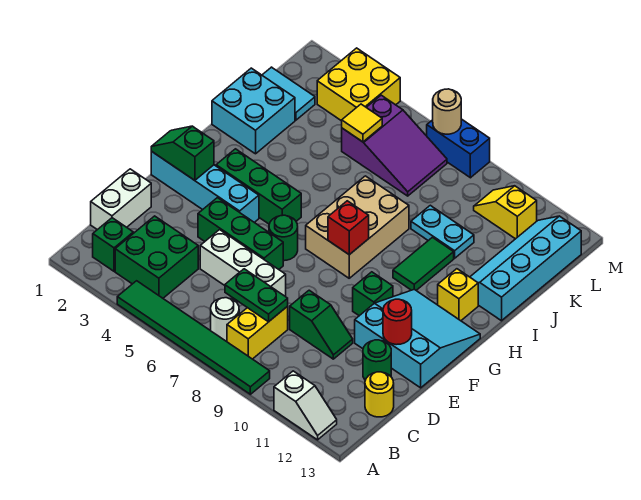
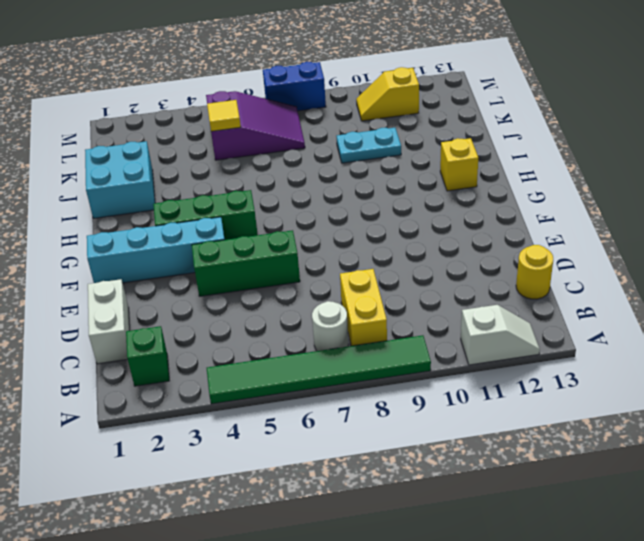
none -> green brick B3:C4 level 1
none -> white brick D5:D7 level 1
none -> green slope D9:D10 level 1 top 9
none -> green round brick D12 level 1

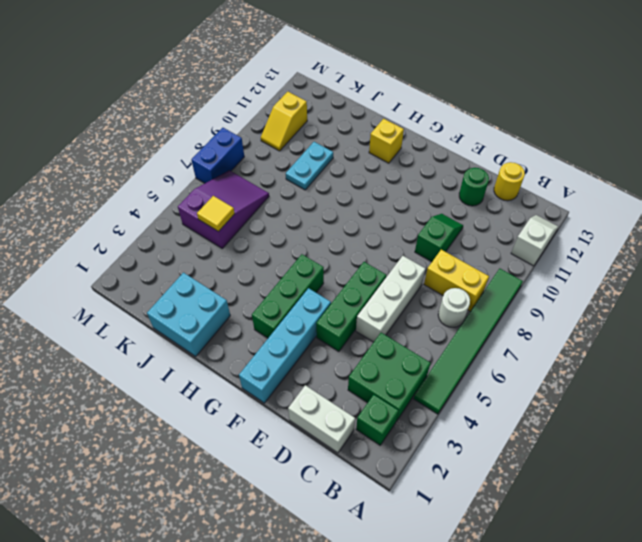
none -> cyan slope E11:G13 level 1 top E
none -> green round brick F6 level 1
none -> green brick F10 level 1
none -> tan brick G7:I8 level 1

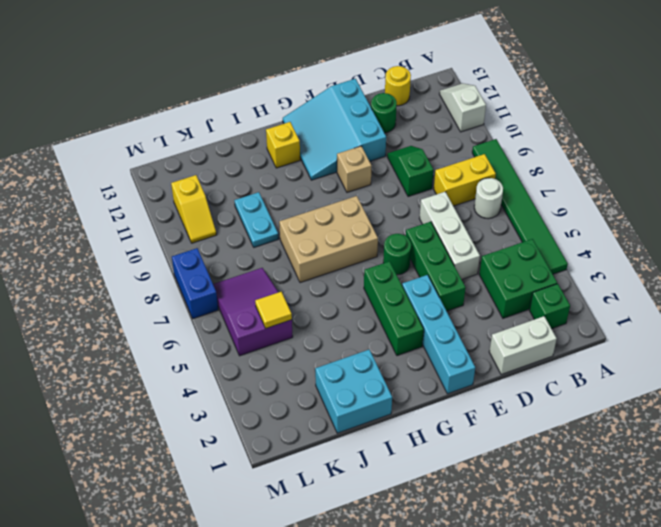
tan brick F10 level 1 -> green brick F10 level 1
none -> green tile H10:I10 level 1
none -> cyan slope I12:L13 level 1 top 13
none -> cyan tile K1:K2 level 1
none -> yellow brick L3:M4 level 1

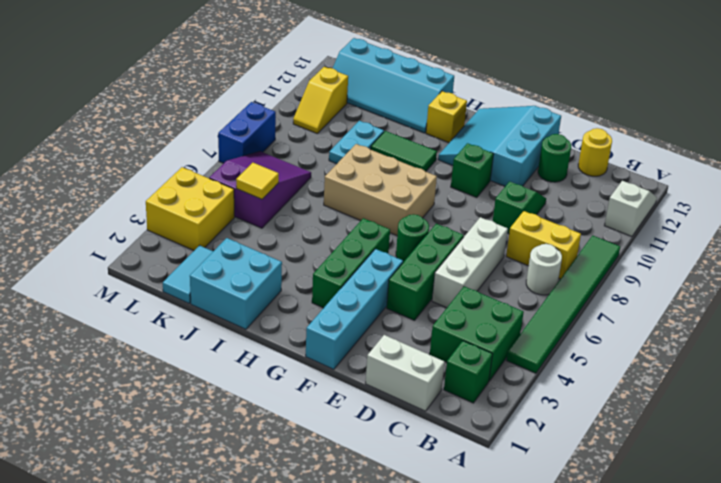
none -> green plate C7:C8 level 2
none -> red round brick E12 level 2
none -> green slope F1:F2 level 2 top 2
none -> red brick G8 level 2

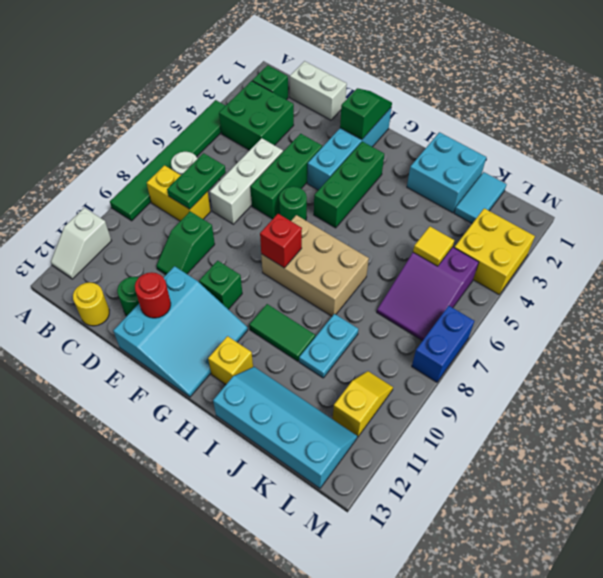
none -> tan round brick M7 level 2

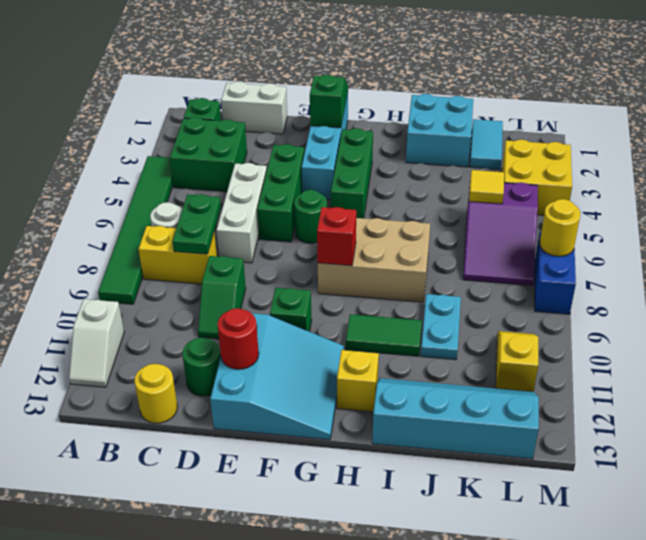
yellow round brick M7 level 2 -> tan round brick M7 level 2

